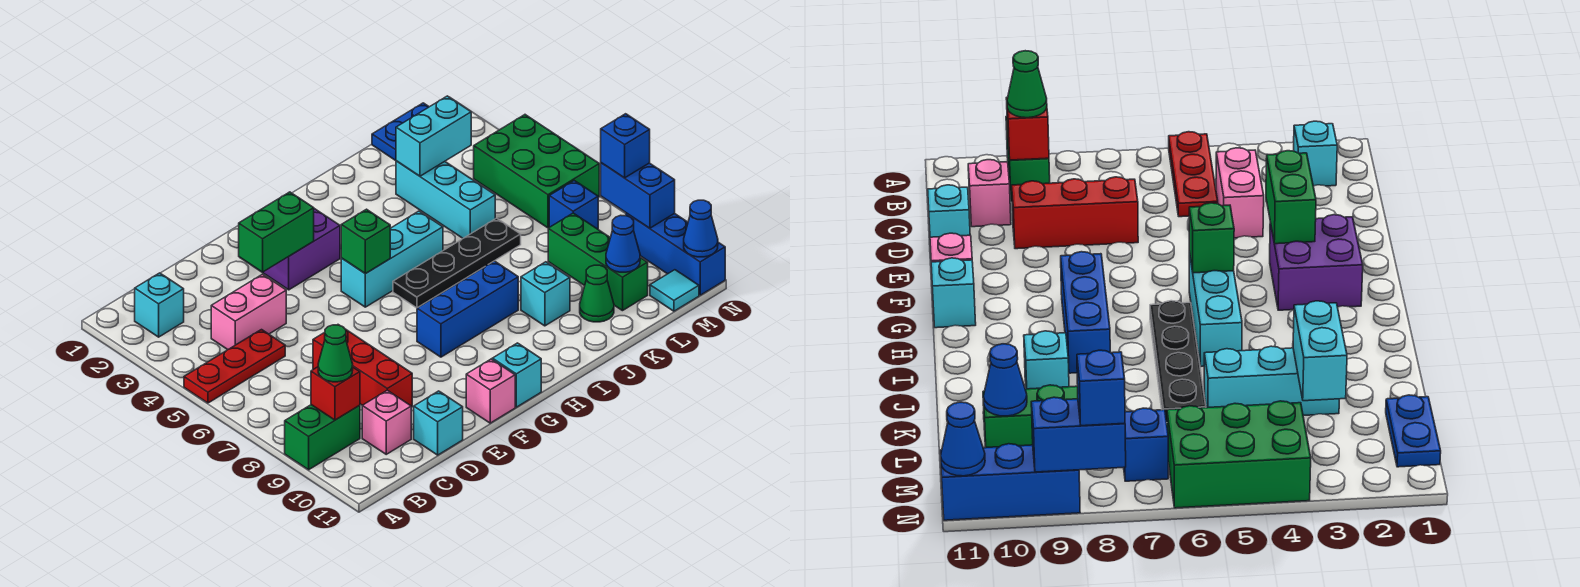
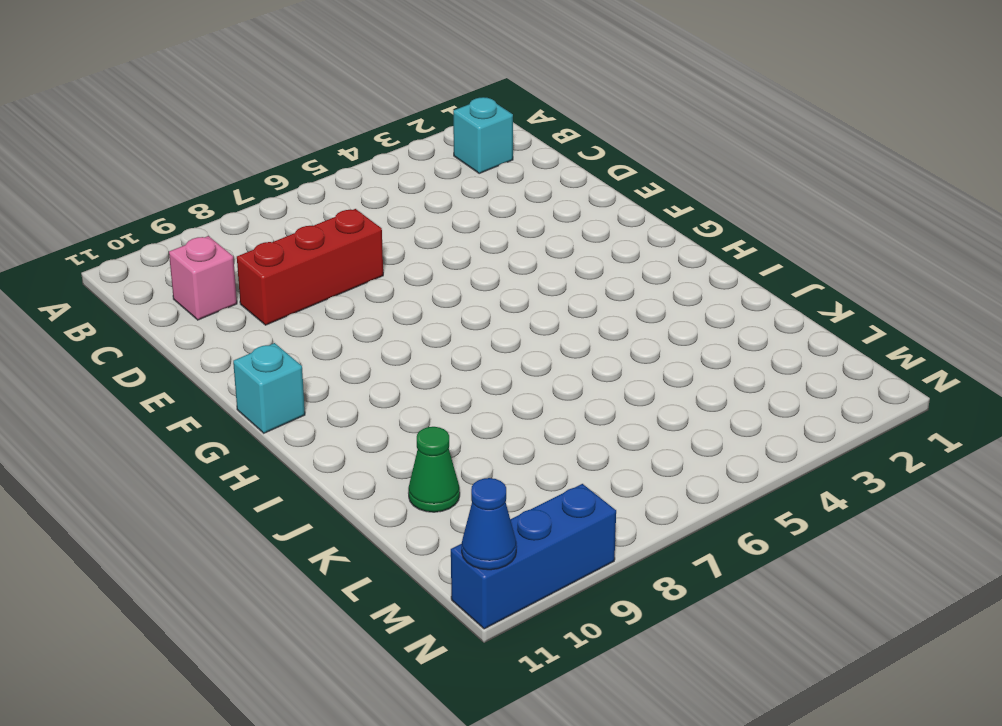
none -> red plate A5:C5 level 1
none -> green brick A9:B9 level 1
none -> pink brick C4:D4 level 1
none -> cyan brick D11 level 1

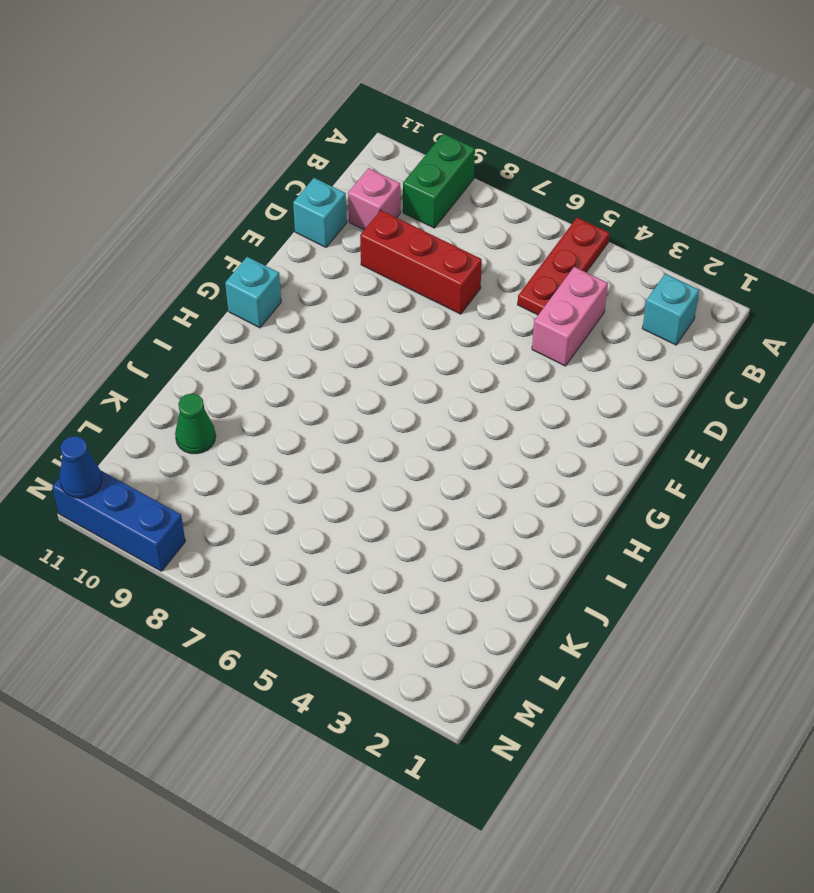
none -> purple brick F2:G3 level 1
none -> pink brick F11 level 1
none -> cyan brick G5:I5 level 1
none -> blue brick G8:I8 level 1

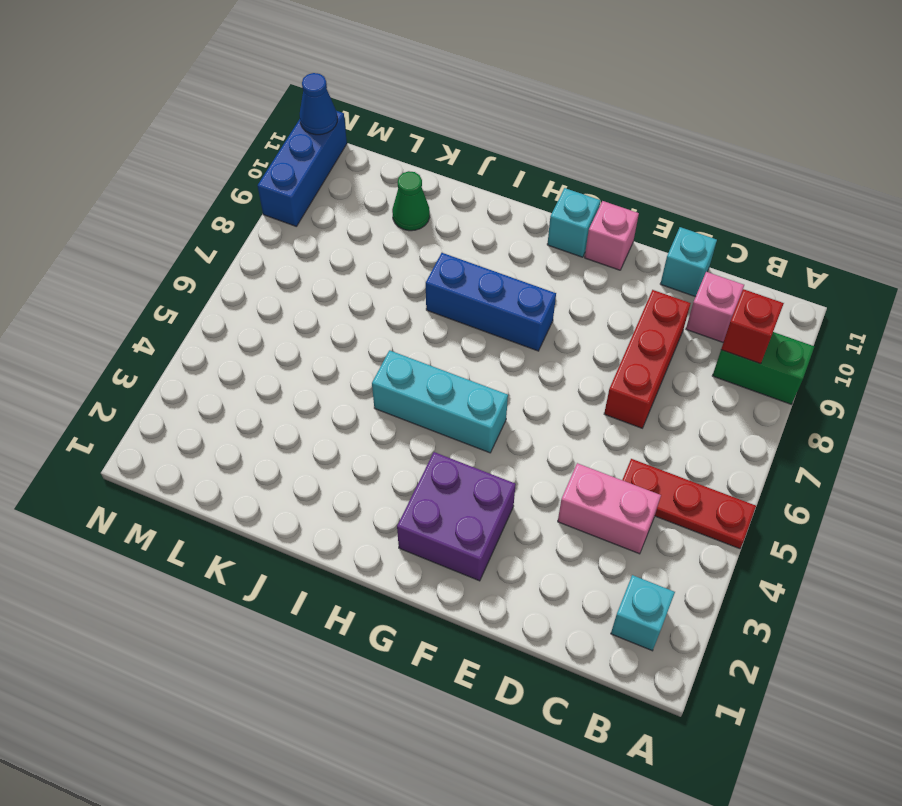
none -> black plate H6:K6 level 1
none -> cyan brick J9 level 1
none -> cyan brick K3:K5 level 1
none -> blue plate L1:M1 level 1

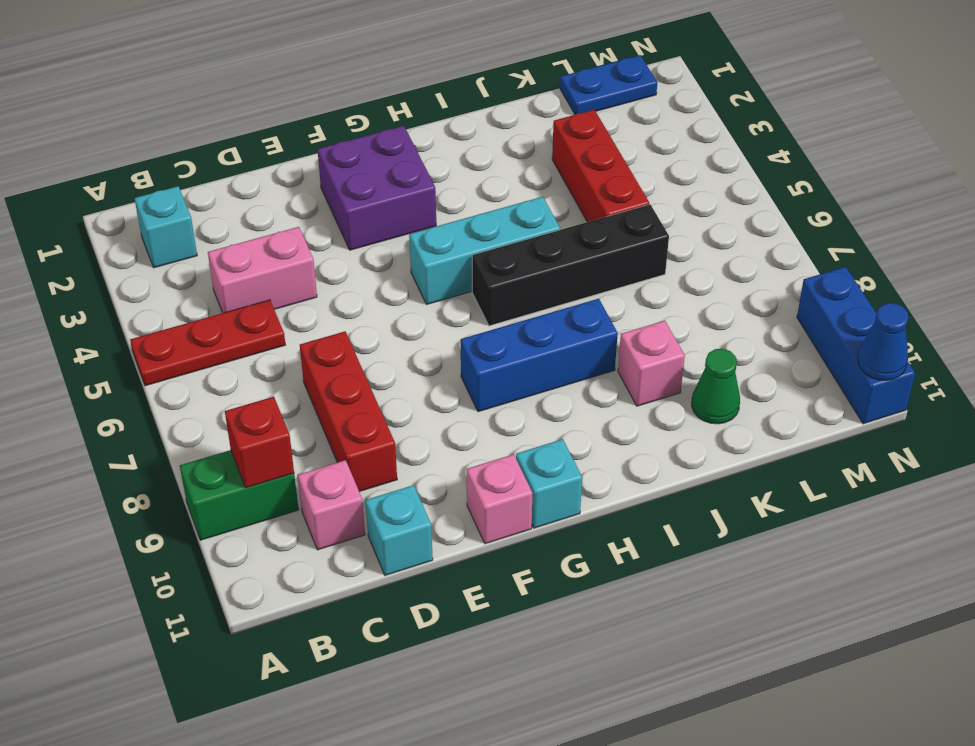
black brick H6:K6 level 1 -> black plate H6:K6 level 1
pink brick J9 level 1 -> cyan brick J9 level 1
red brick K3:K5 level 1 -> cyan brick K3:K5 level 1
none -> green brick L8:L10 level 1
none -> green brick M4:N6 level 1
none -> blue brick M7 level 1
none -> cyan tile M11 level 1

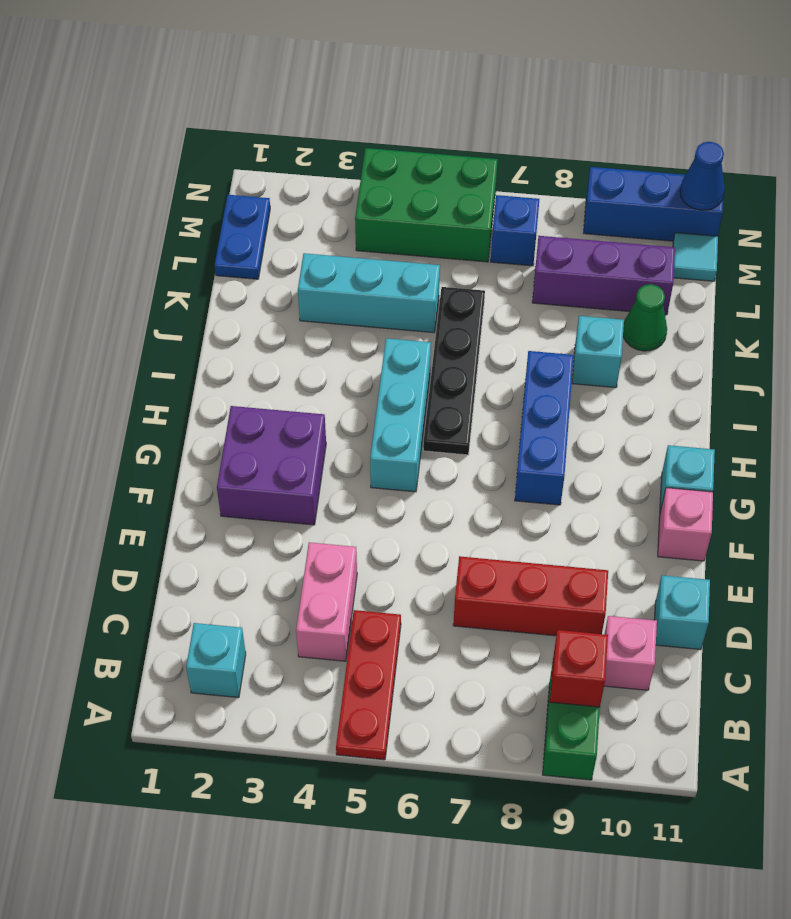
purple brick L8:L10 level 1 -> green brick L8:L10 level 1
none -> green brick E3:F3 level 2
none -> green brick G5 level 2
none -> cyan brick K3:L3 level 2
none -> blue cone L10 level 2

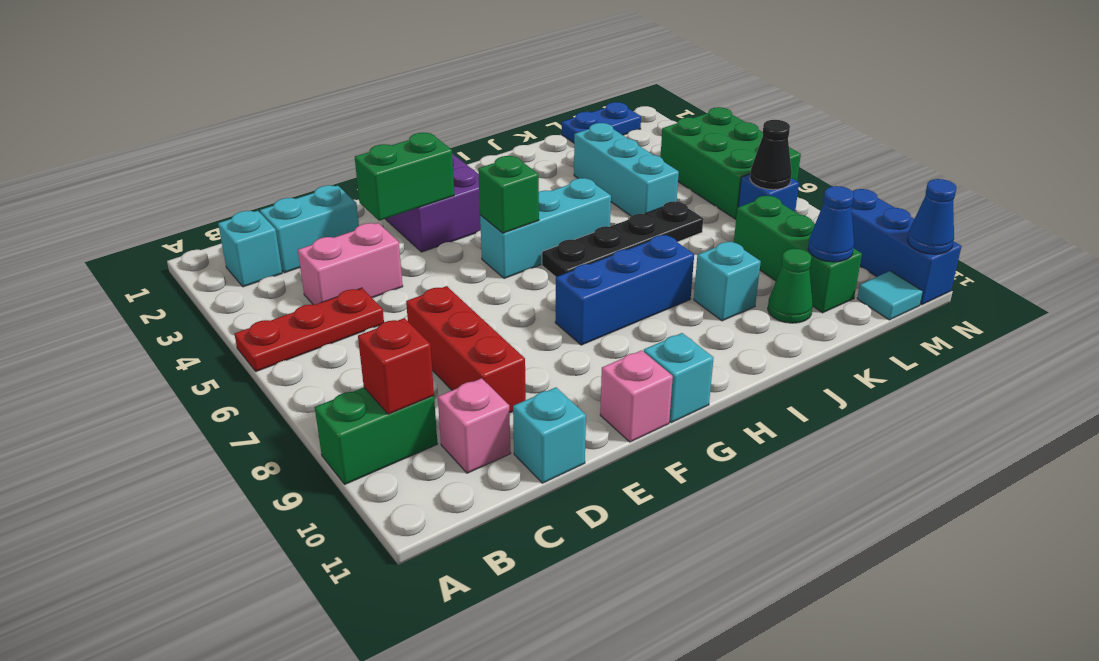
cyan brick C2:D2 level 1 -> cyan brick K3:L3 level 2
black cone M7 level 2 -> none
none -> blue brick N8:N9 level 2
none -> green cone B9 level 3
none -> blue brick N8 level 3

